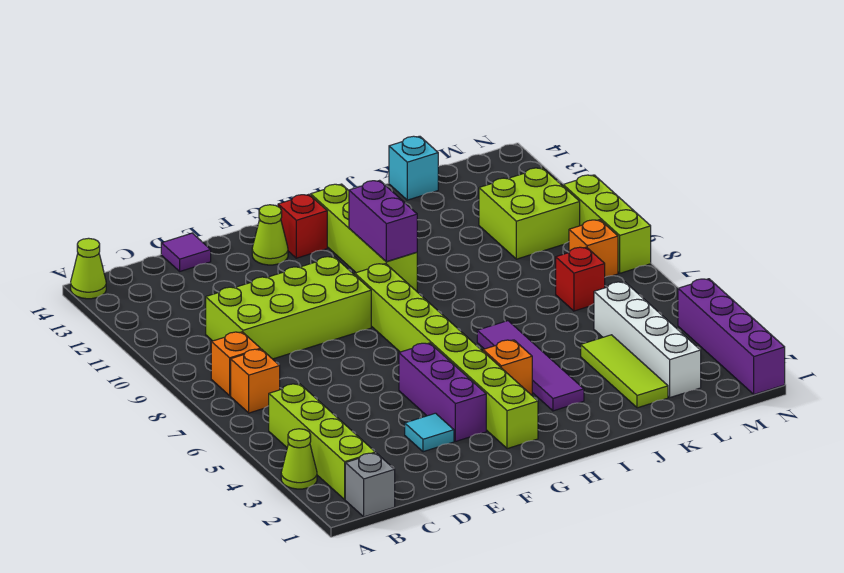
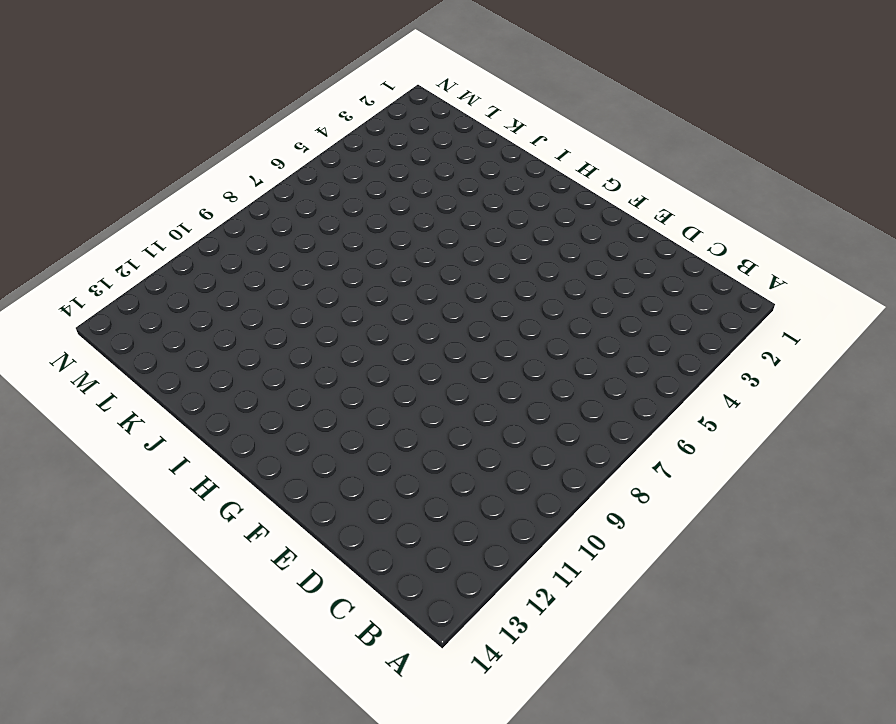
none -> lime cone A3 level 1
none -> lime cone A14 level 1
none -> grey brick B1 level 1

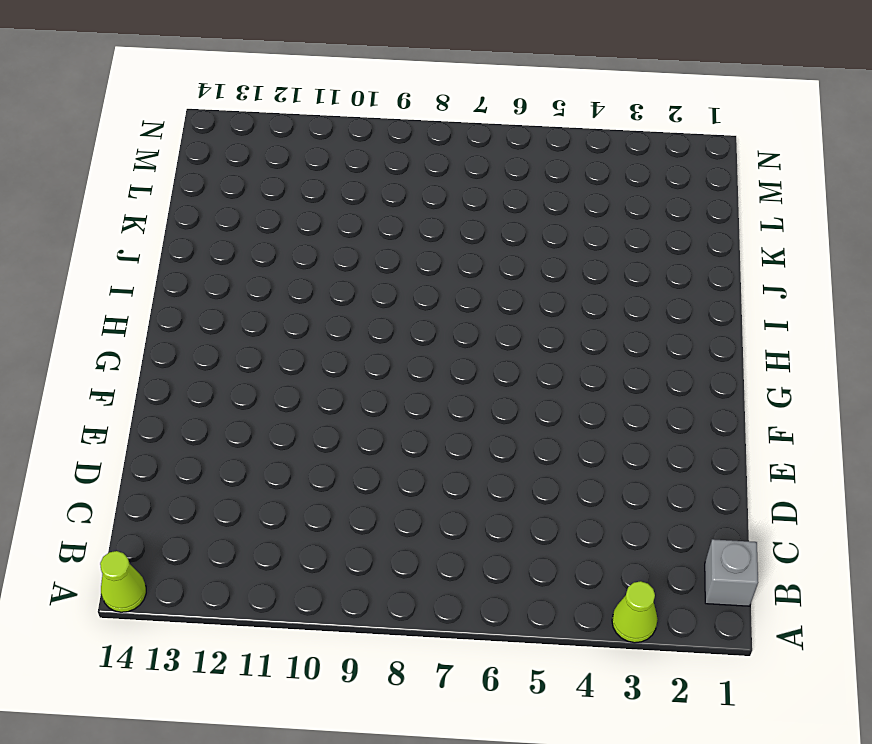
none -> lime brick B2:B5 level 1
none -> orange brick B7 level 1
none -> orange brick B8 level 1

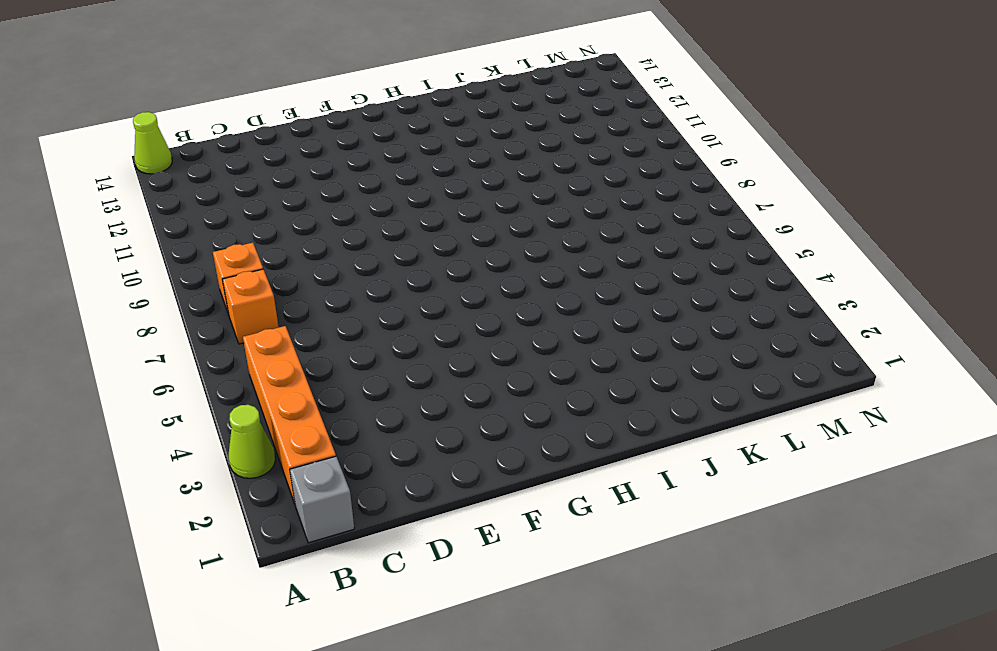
orange brick B2:B5 level 1 -> lime brick B2:B5 level 1
none -> lime brick C9:F10 level 1
none -> purple tile D14 level 1
none -> cyan tile E3 level 1

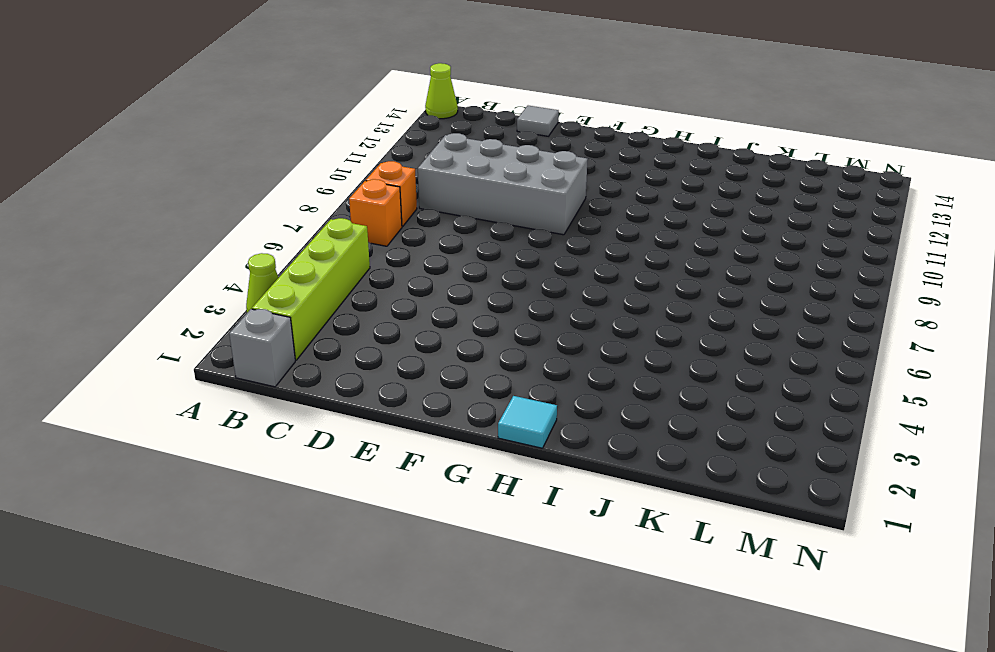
grey brick C9:F10 level 1 -> lime brick C9:F10 level 1
grey tile D14 level 1 -> purple tile D14 level 1
cyan tile H1 level 1 -> cyan tile E3 level 1
none -> purple brick F3:F5 level 1
none -> lime cone F13 level 1
none -> lime brick G2:G9 level 1

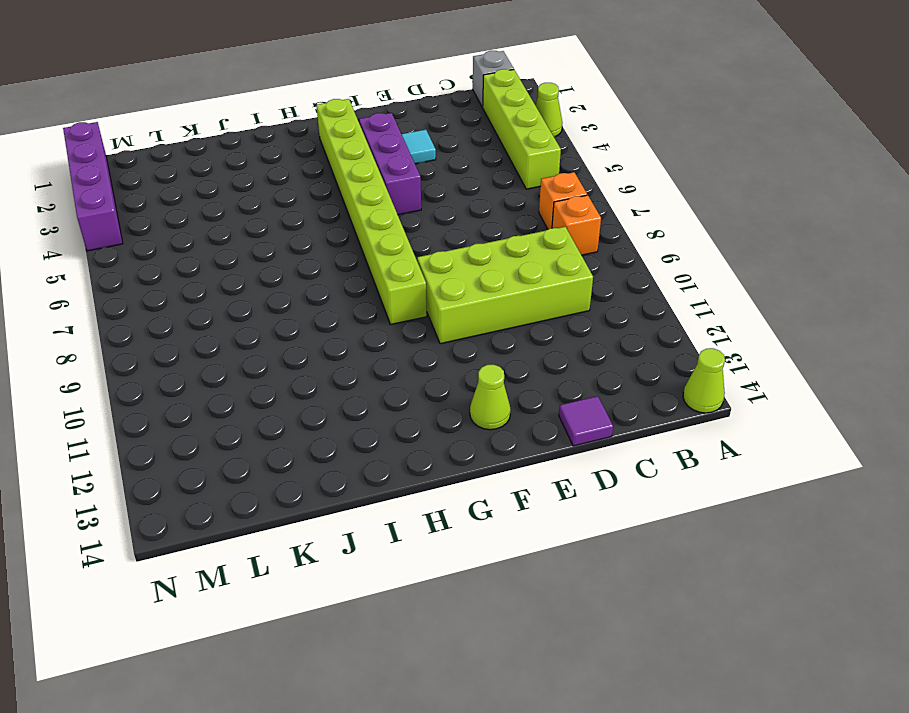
none -> red brick G13 level 1
none -> orange brick H4 level 1
none -> lime brick H10:H13 level 1

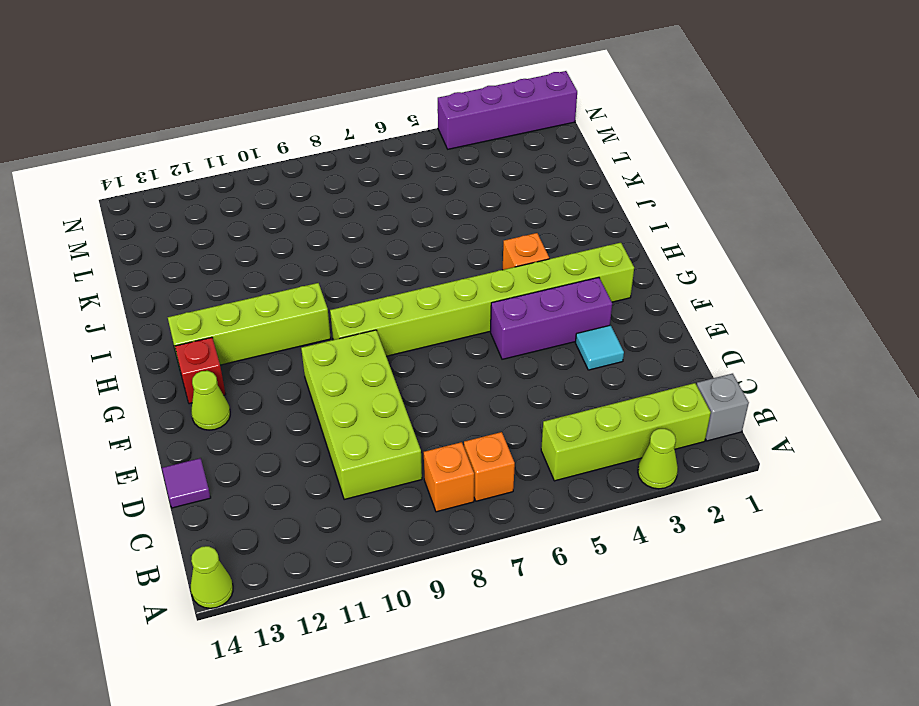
none -> purple tile I3:I6 level 1
none -> lime tile K2:K4 level 1
none -> cyan brick K14 level 1

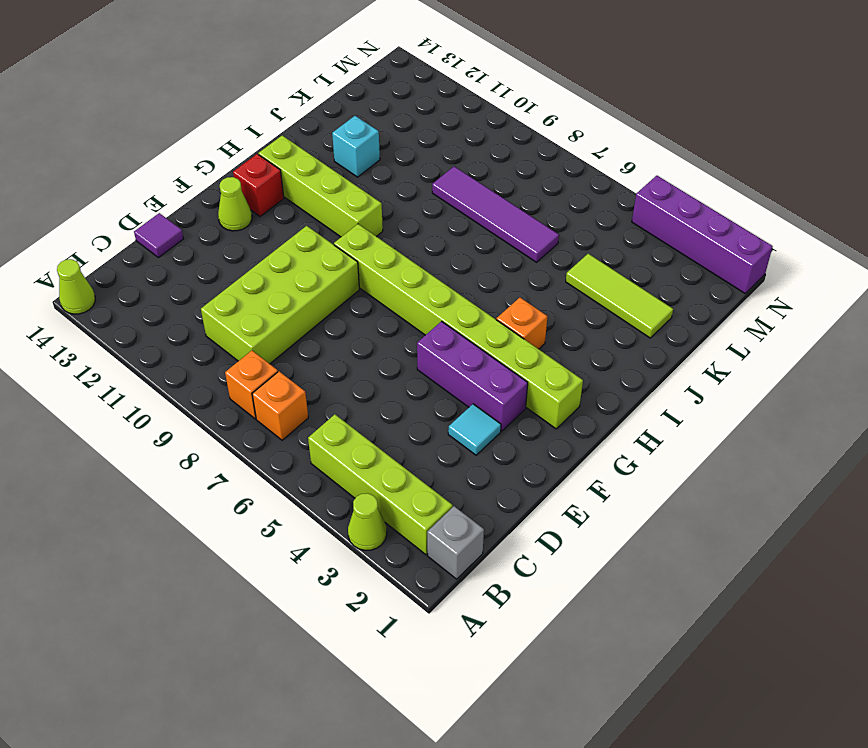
cyan brick J12 level 1 -> cyan brick K14 level 1
purple tile K6:K9 level 1 -> purple tile I3:I6 level 1
none -> white brick L2:L5 level 1
none -> red brick L7 level 1
none -> lime brick L10:M11 level 1

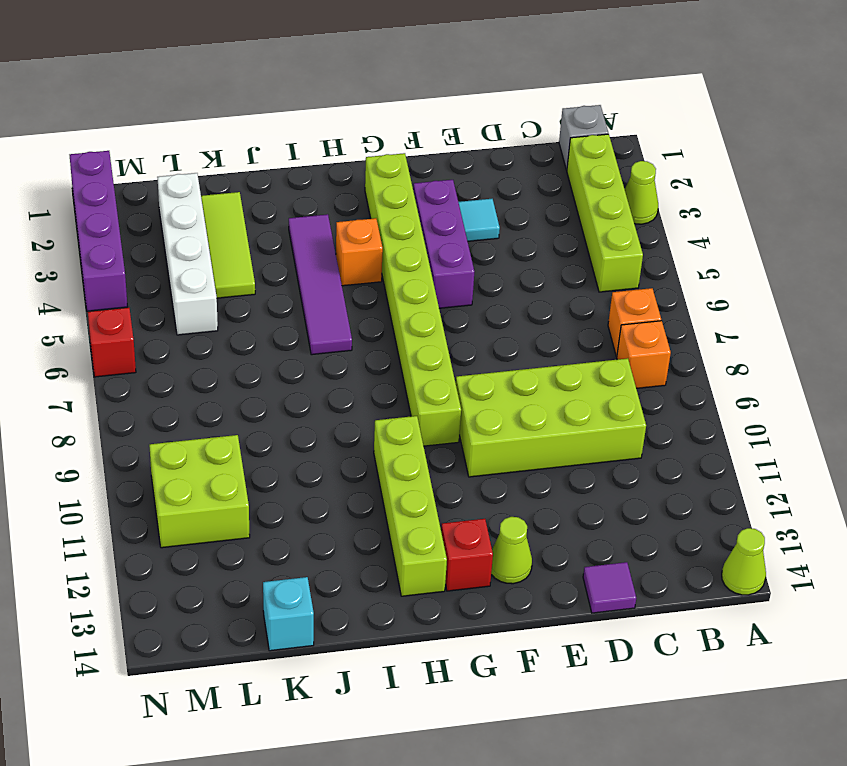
red brick N6 level 1 -> red brick L7 level 1
none -> orange brick M8 level 1
none -> lime brick N8:N10 level 1
none -> purple brick H10:H11 level 2

